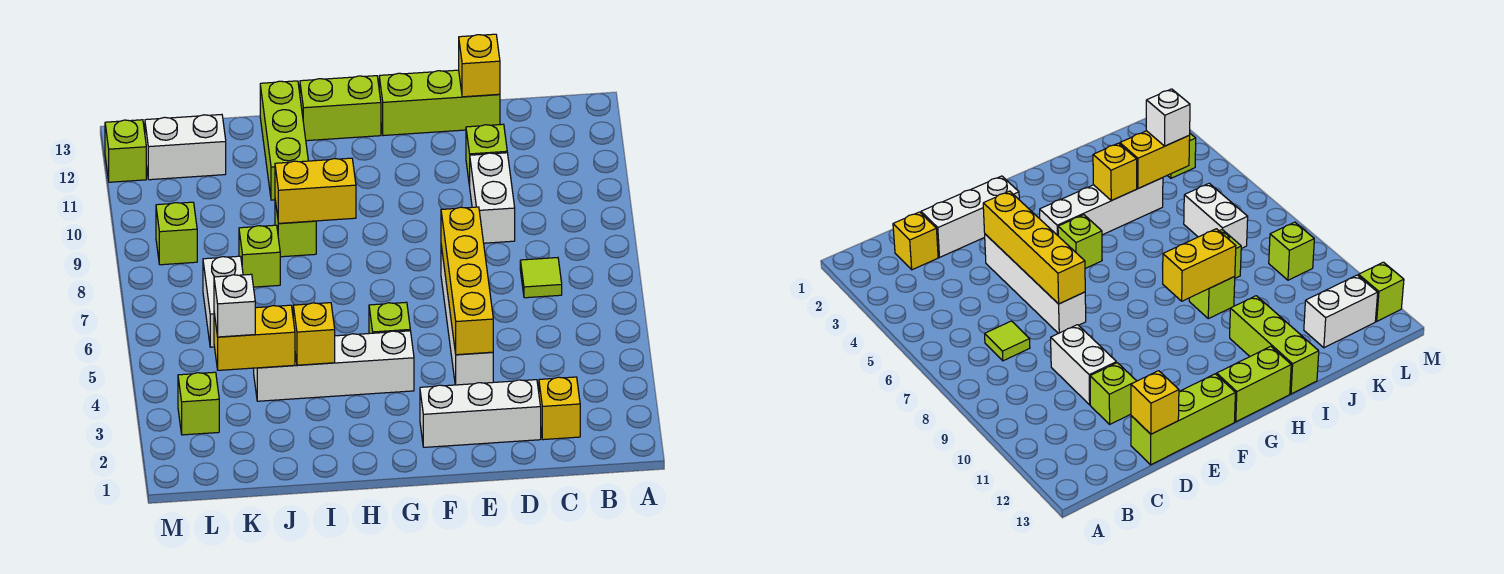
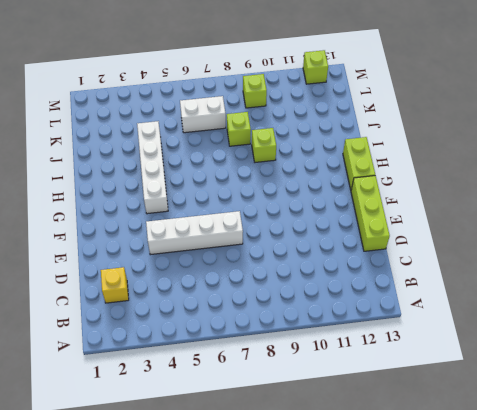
none -> lime tile C7 level 1
none -> white brick D2:F2 level 1
none -> white brick D9:D10 level 1

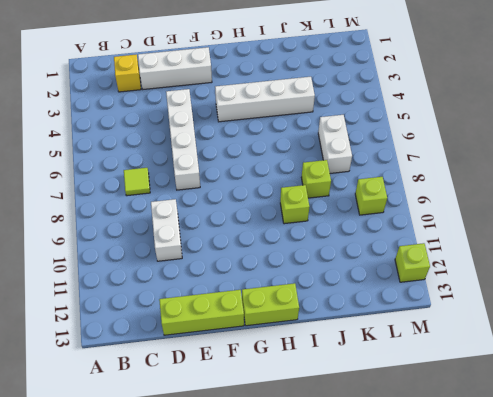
none -> lime brick D11 level 1
none -> lime brick G5 level 1
none -> lime brick I11:I13 level 1

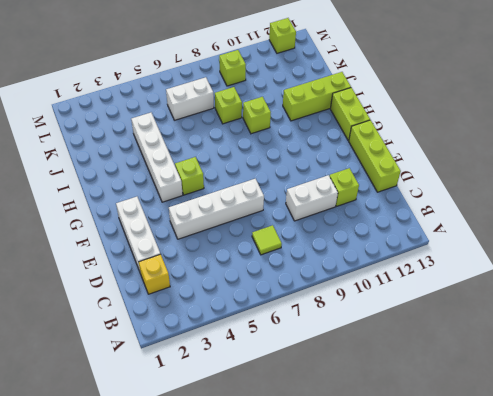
none -> white brick K12:L12 level 1
none -> lime brick L3 level 1
none -> yellow brick D13 level 2

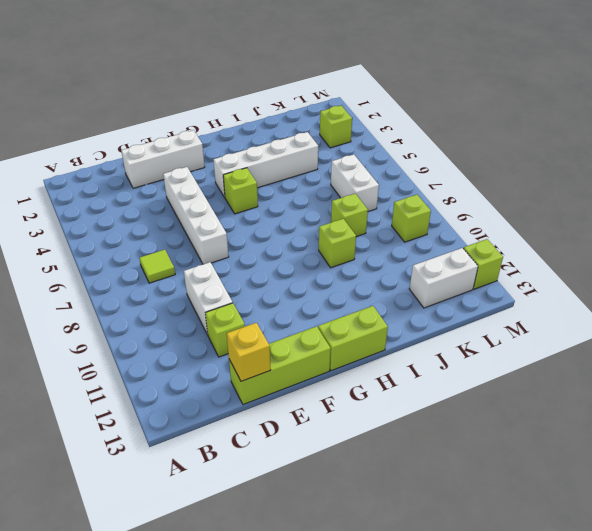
none -> yellow brick C2 level 1
none -> lime brick I11:I13 level 1
none -> yellow brick E4:E7 level 2

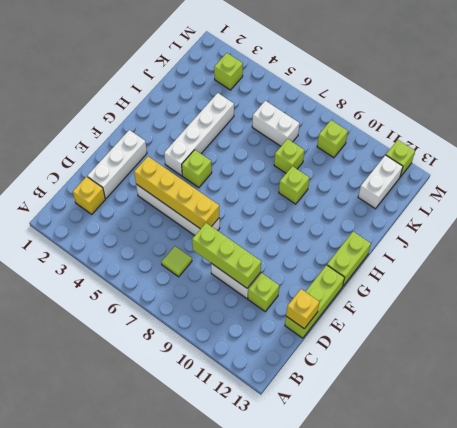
lime brick D8:D10 level 2 -> lime brick I11:I13 level 1
none -> yellow brick H9:I9 level 2
none -> yellow brick I4 level 2
none -> yellow brick J4:K4 level 2

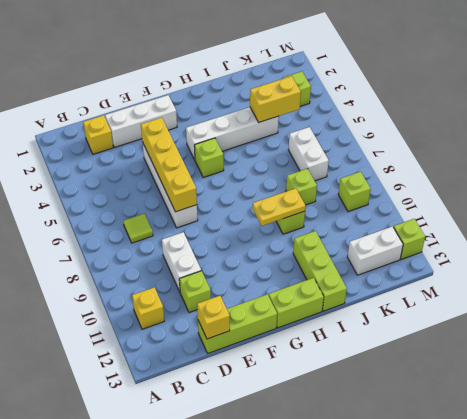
yellow brick B11 level 1 -> yellow brick I4 level 2
yellow plate H9:I9 level 2 -> yellow brick H9:I9 level 2
none -> white brick K4 level 3

